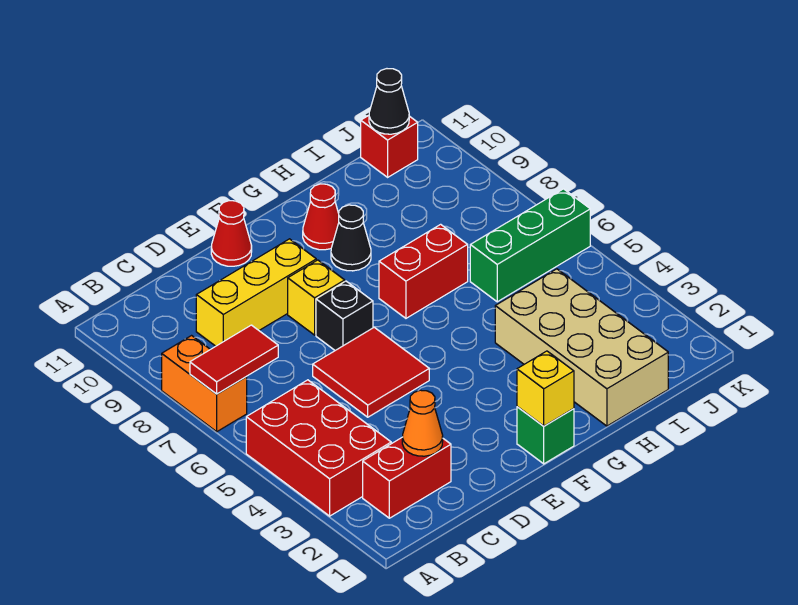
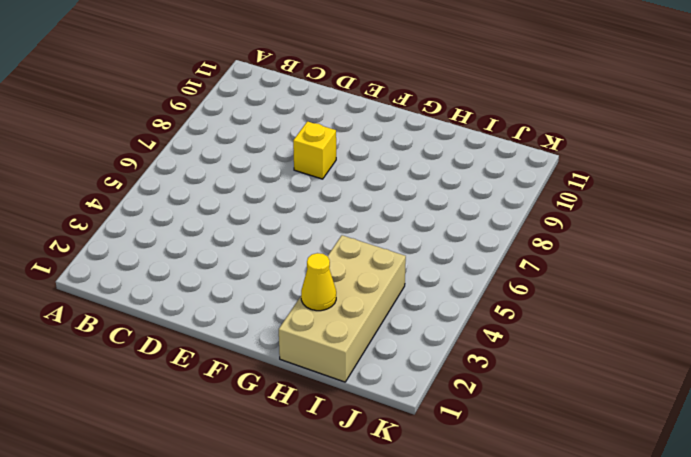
yellow cone H2 level 2 -> none
none -> red brick A3:B5 level 1
none -> orange brick A7:A8 level 1
none -> red brick B2:C2 level 1

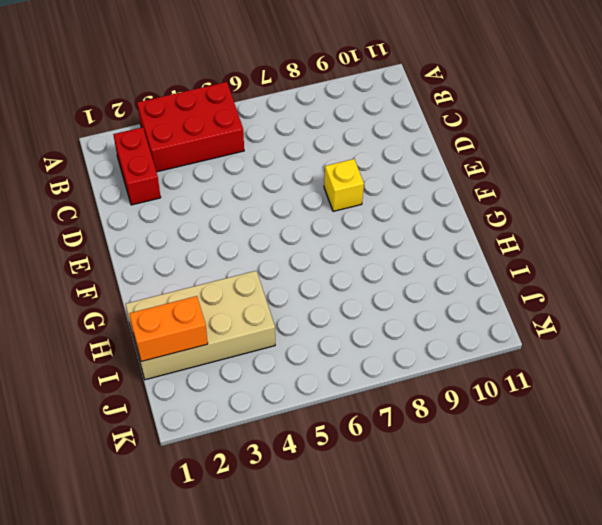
orange brick I1:I2 level 2 -> orange brick A7:A8 level 1
none -> yellow brick C9:E9 level 1
none -> red tile D5:E6 level 1
none -> black brick E7 level 1

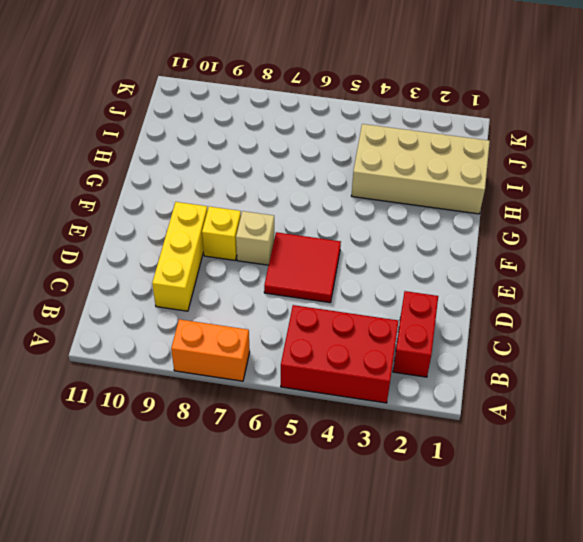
tan brick E7 level 1 -> black brick E7 level 1
none -> red cone E11 level 1
none -> green brick F1 level 1
none -> red brick G7:H7 level 1

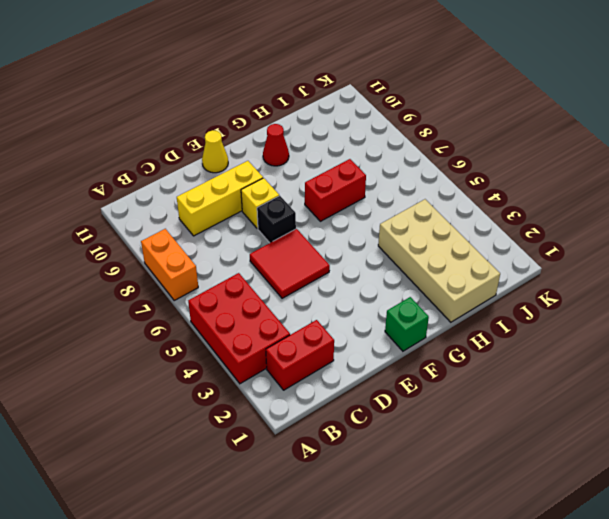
yellow cone E11 level 1 -> red cone E11 level 1
none -> black cone G9 level 1
none -> green brick I6:K6 level 1
none -> red brick J11 level 1

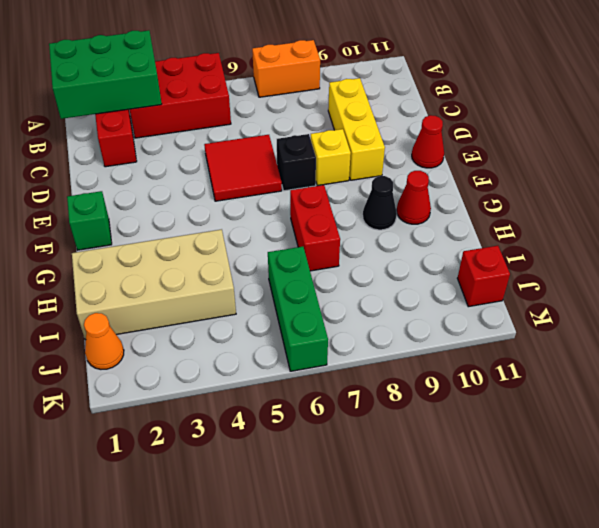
green brick A1:B3 level 2 -> none
orange cone J1 level 1 -> orange cone C2 level 2
none -> red tile A7:B7 level 2
none -> yellow brick F1 level 2
none -> black cone J11 level 2

